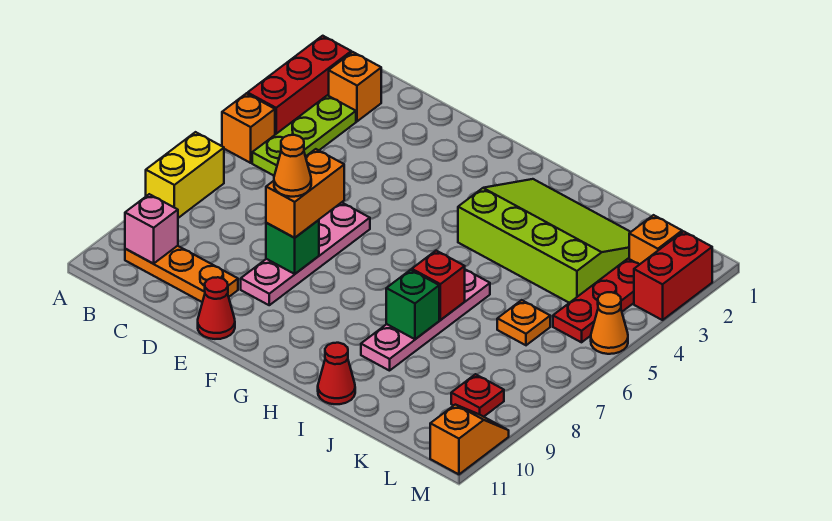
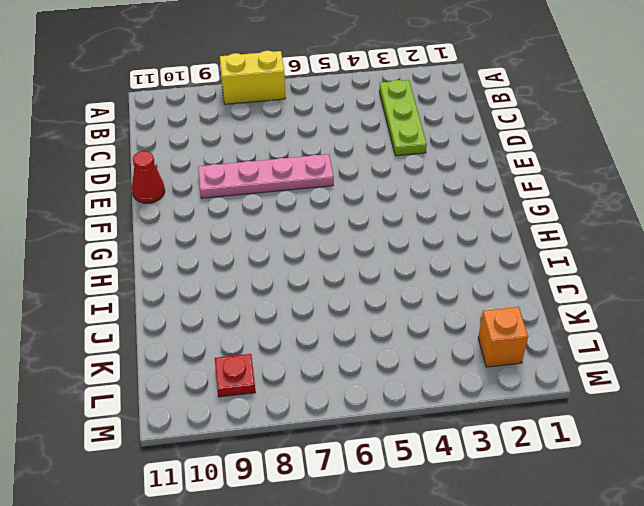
lime plate B3:D3 level 1 -> lime plate B3:B5 level 1
none -> red brick A2:A4 level 1
none -> orange brick A5 level 1
none -> orange brick B2 level 1

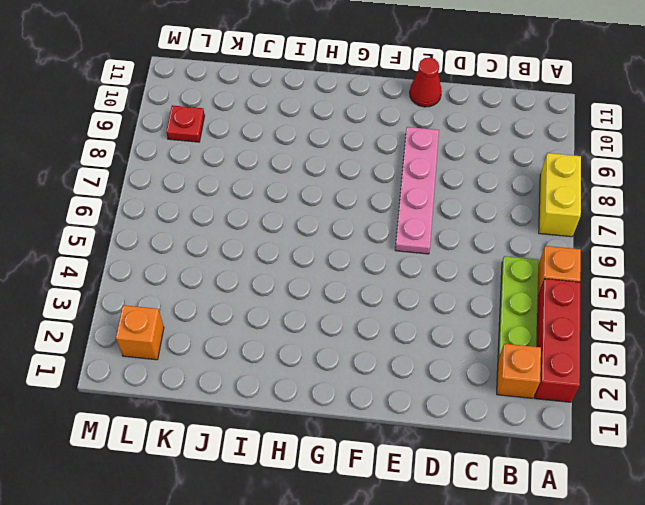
none -> orange plate B10:D10 level 1
none -> lime slope H2:K4 level 1 top 4
none -> pink plate I6:I9 level 1

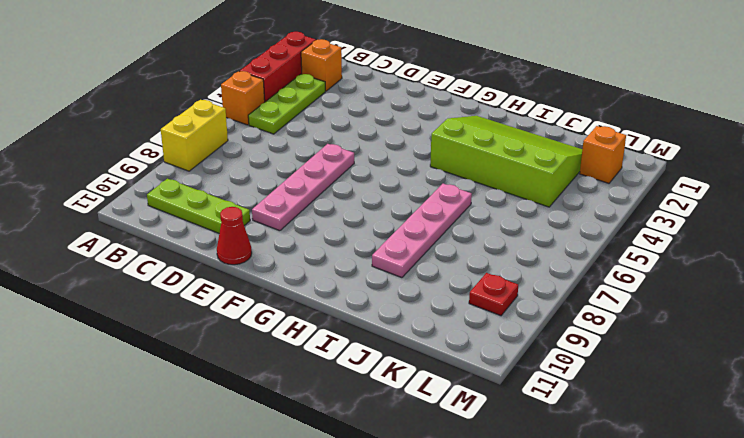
lime plate B10:D10 level 1 -> orange plate B10:D10 level 1
none -> red cone I11 level 1
none -> orange plate K6 level 1
none -> red plate L3:L5 level 1

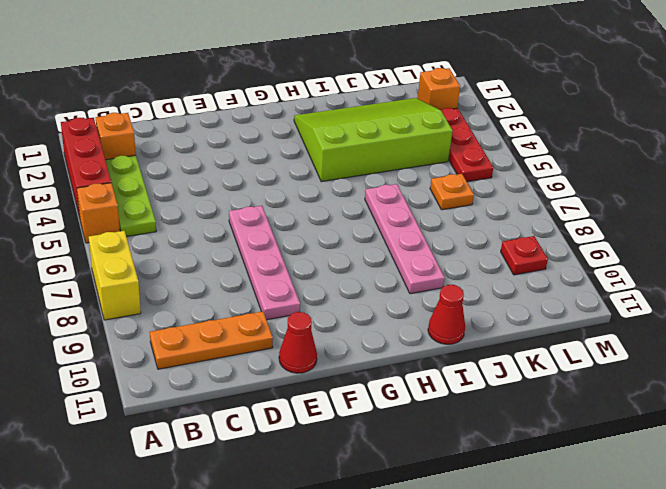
none -> red brick M2:M3 level 1
none -> orange cone M5 level 1
none -> orange slope M10:M11 level 1 top 11

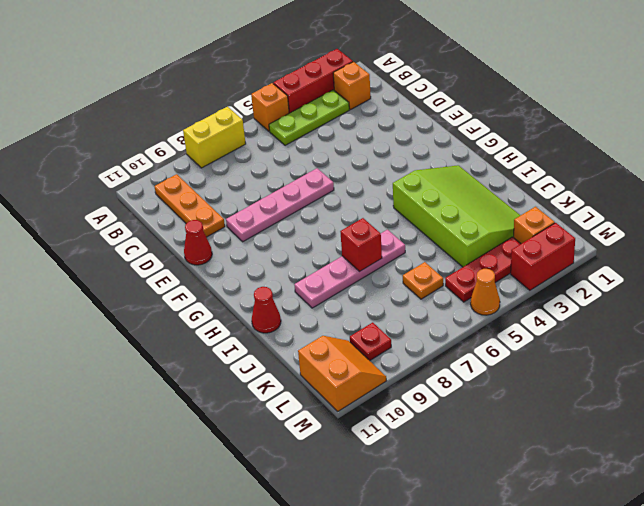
orange slope L10:M11 level 1 top 11 -> orange slope M10:M11 level 1 top 11
none -> pink brick B10 level 2
none -> green brick E8 level 2
none -> green brick I8 level 2

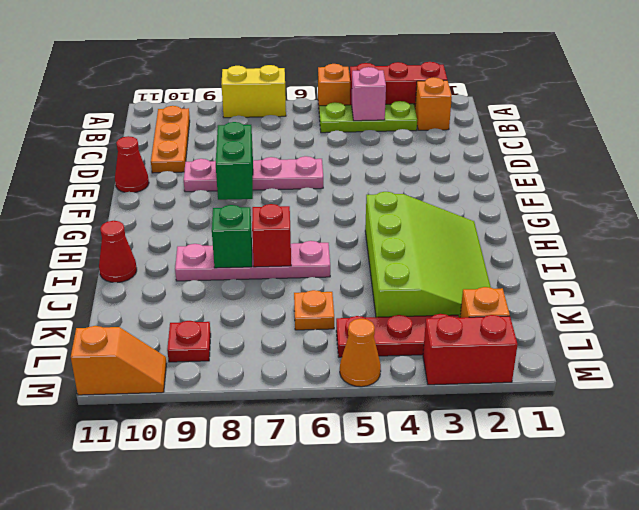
pink brick B4 level 2 -> pink brick B10 level 2
green brick E8:F8 level 2 -> green brick E8 level 2
none -> orange brick E7:E8 level 3
none -> orange cone E8 level 4

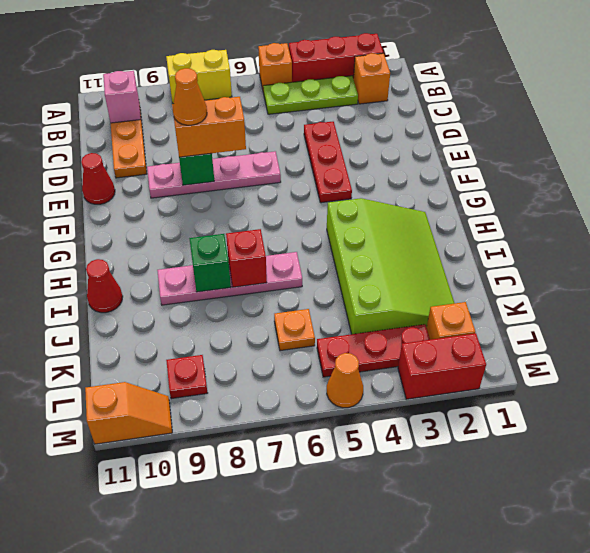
red plate D4:F4 level 1 -> none

